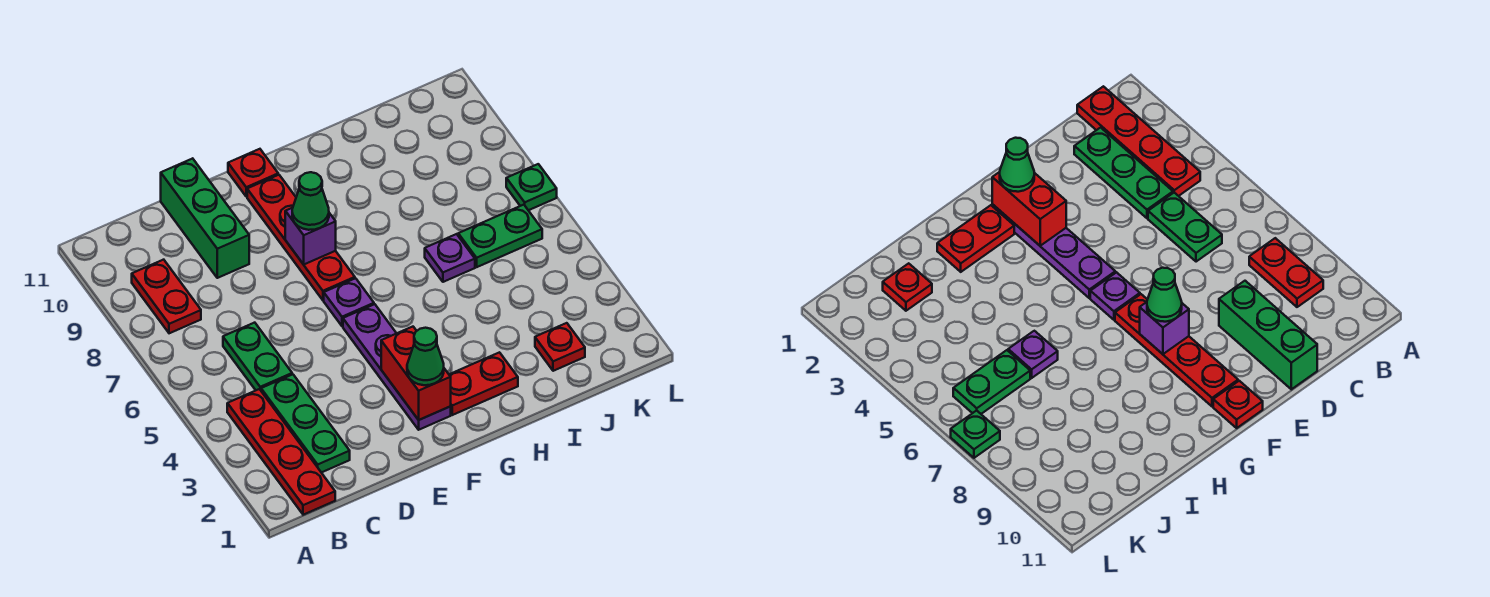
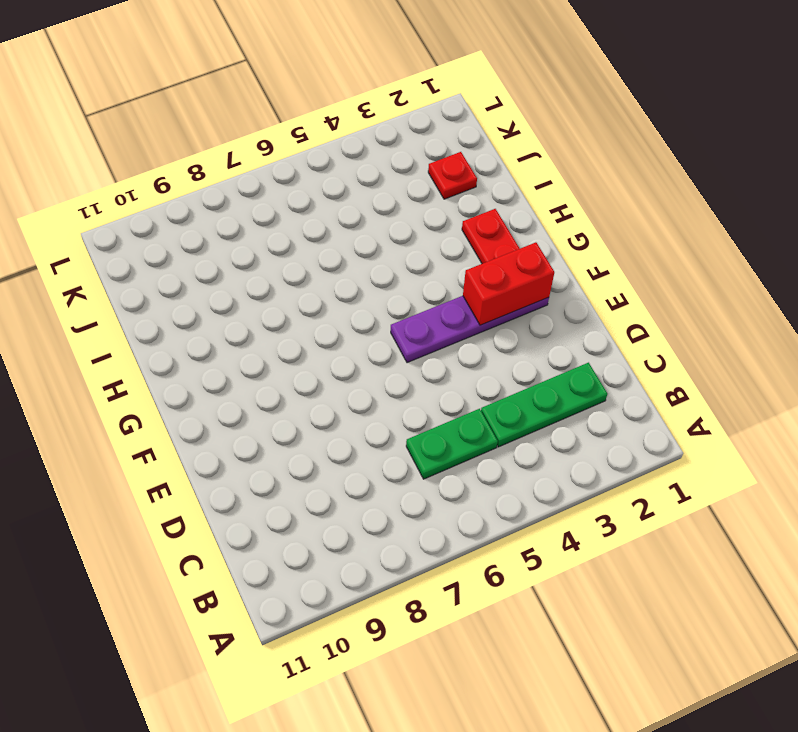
none -> red plate B1:B4 level 1
none -> red plate B8:B9 level 1
none -> green brick D9:D11 level 1

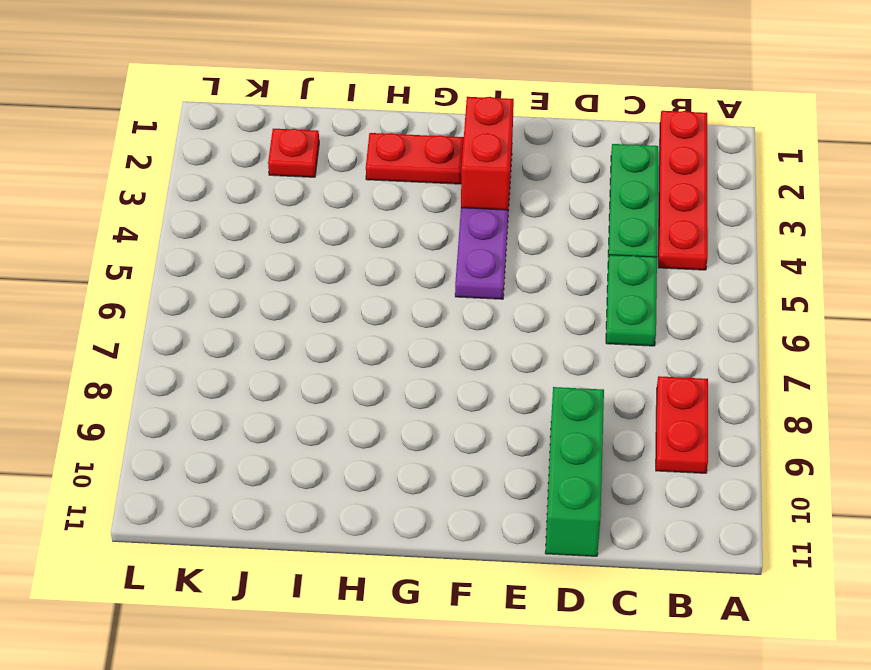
none -> purple plate F6 level 1
none -> red plate F7:F10 level 1
none -> red plate F11 level 1

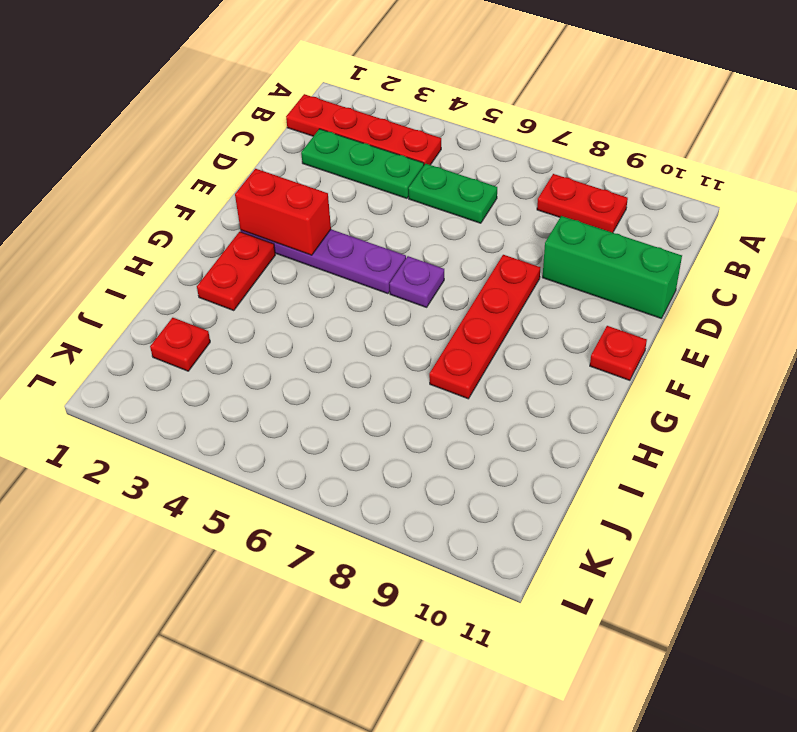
red plate E8:H8 level 1 -> red plate F7:F10 level 1
none -> purple plate I6 level 1
none -> green plate J6:K6 level 1
none -> green plate L7 level 1

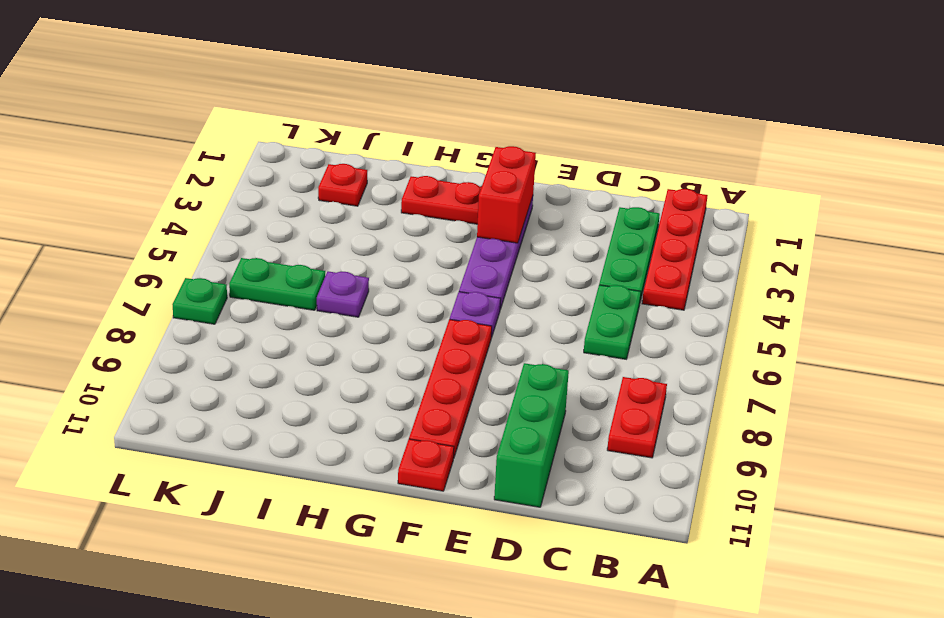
none -> purple brick F8 level 2
none -> green cone F2 level 3
none -> green cone F8 level 3

